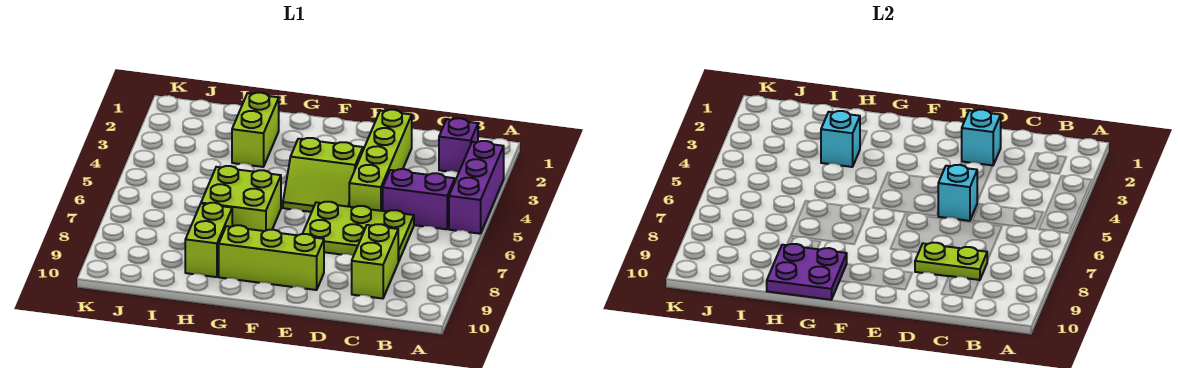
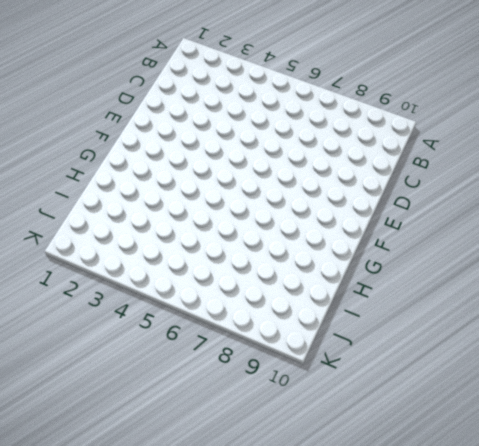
none -> purple brick A3:A5 level 1
none -> purple brick B2 level 1
none -> purple brick B5:C5 level 1

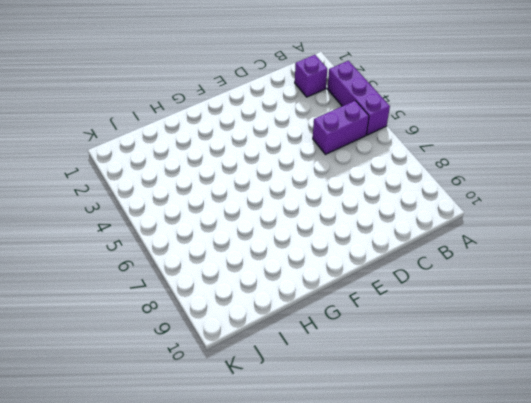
none -> lime plate C6:E7 level 1
none -> lime brick C8:C9 level 1
none -> lime brick D2:D5 level 1

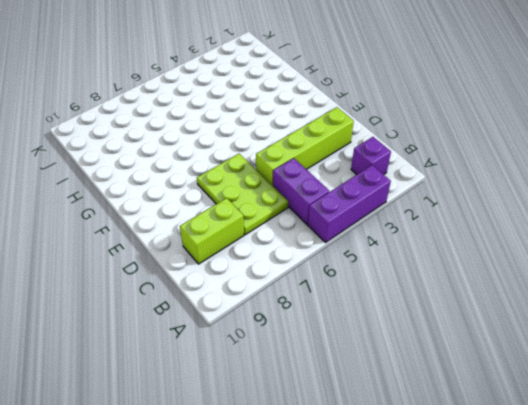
none -> lime slope E4:F5 level 1 top 4
none -> lime brick E9:G9 level 1
none -> lime brick G6:H7 level 1

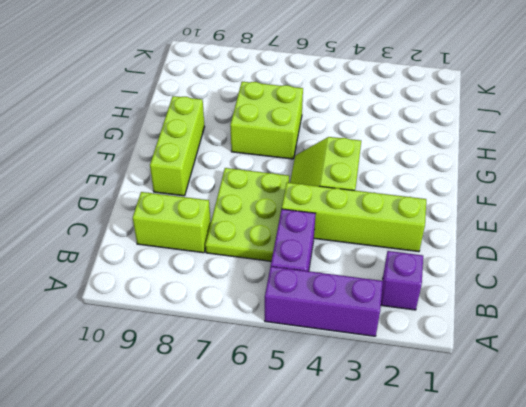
none -> lime brick H2:H3 level 1
none -> lime brick H8:H9 level 1
none -> lime plate C8:D8 level 2

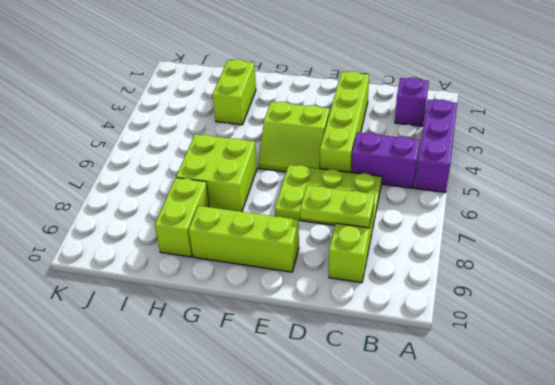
none -> cyan brick D2 level 2
none -> cyan brick D5 level 2
none -> purple plate G9:H10 level 2

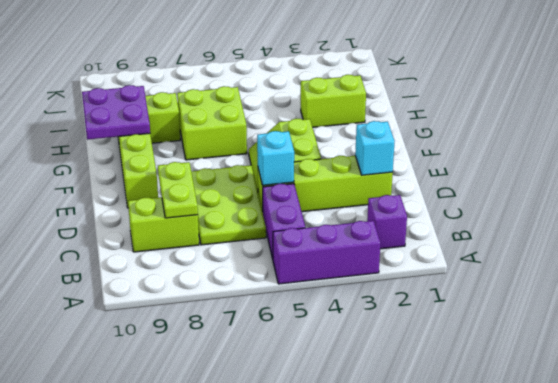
none -> cyan brick H3 level 2

